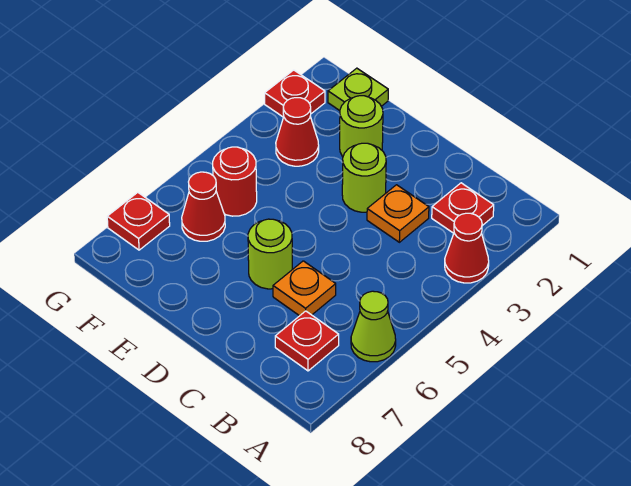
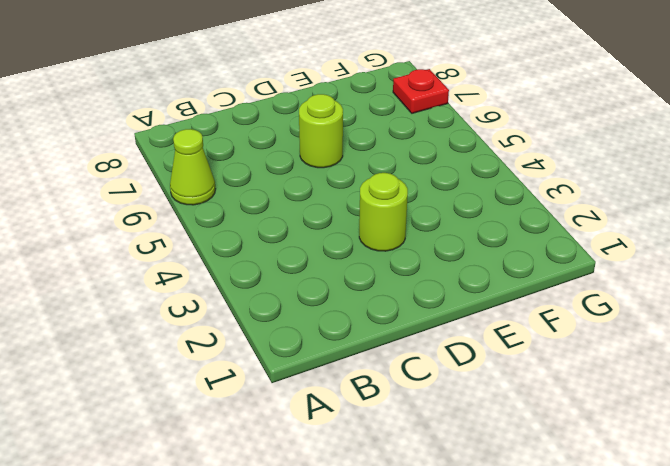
none -> red cone A3 level 1
none -> red plate B2 level 1
none -> red plate B7 level 1

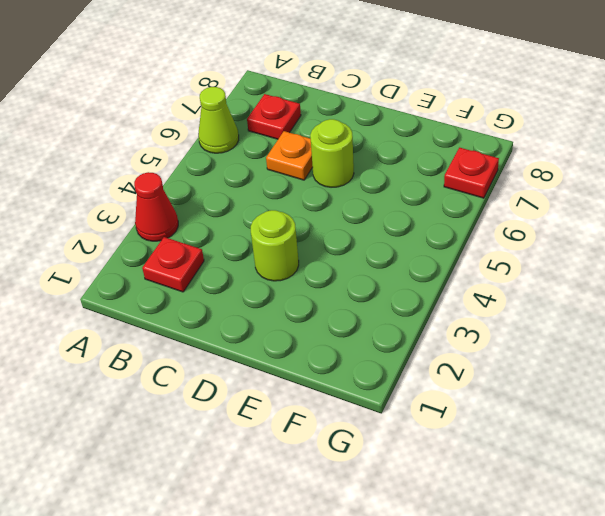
none -> orange plate C3 level 1
none -> lime round brick E2 level 1
none -> lime plate F1 level 1

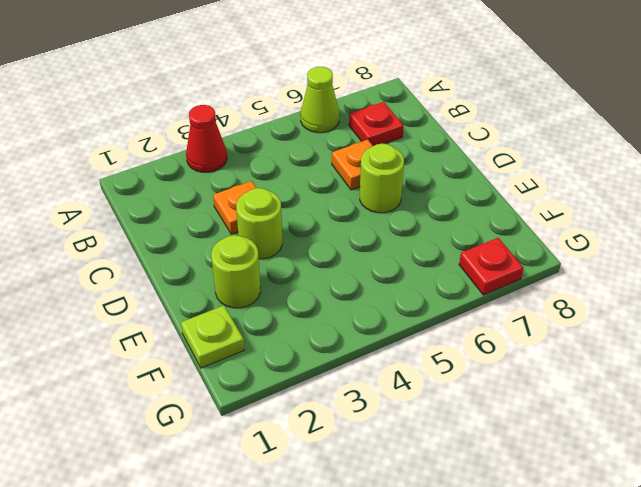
none -> red plate B2 level 1
none -> red cone F3 level 1
none -> red round brick F5 level 1

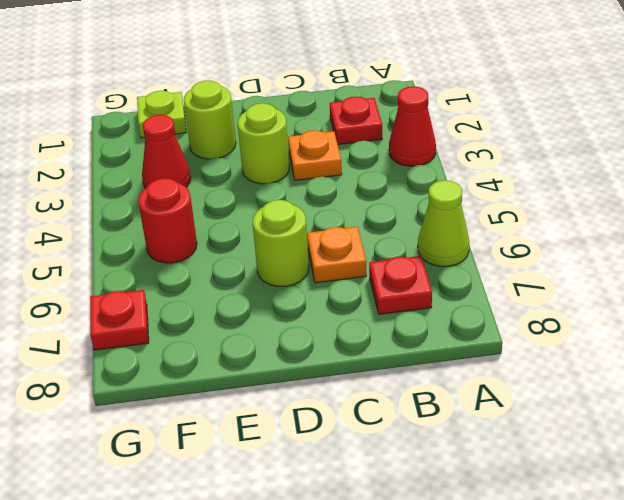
none -> red cone F6 level 1
none -> red plate G2 level 1

